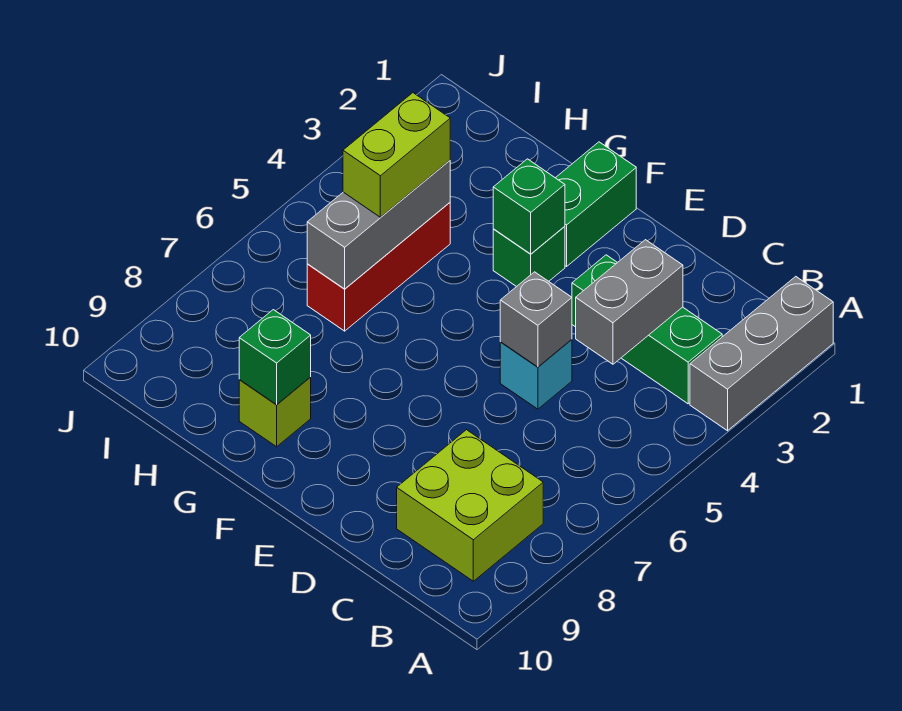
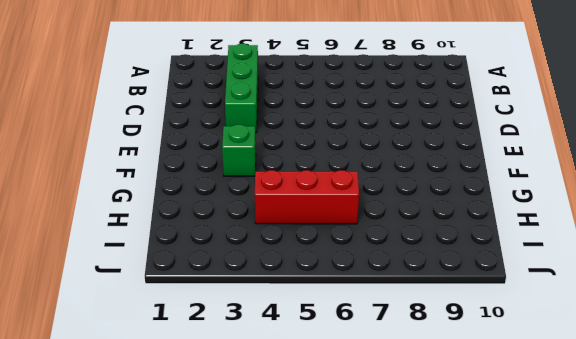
none -> grey brick A1:A3 level 1
none -> lime brick B8:C9 level 1
none -> cyan brick D5 level 1

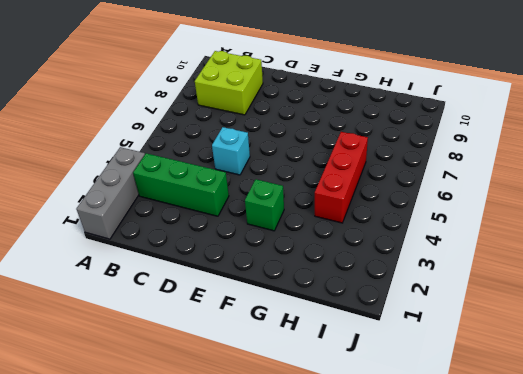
none -> green brick F1:F2 level 1
none -> lime brick G9 level 1
none -> grey brick C3:C4 level 2

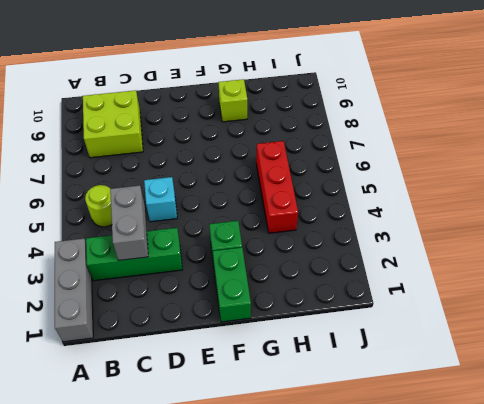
lime round brick B5 level 1 -> none
none -> grey brick D5 level 2
none -> green brick F3 level 2
none -> green brick G9 level 2

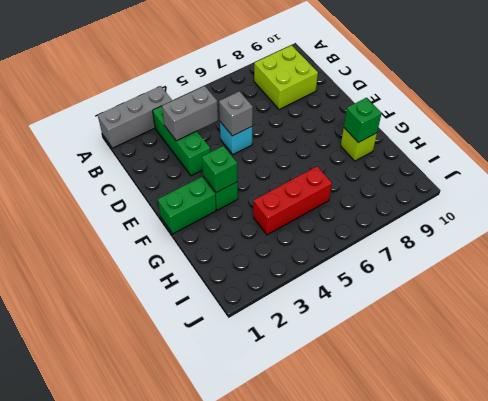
none -> grey brick H4:H6 level 2
none -> lime brick H4:H5 level 3

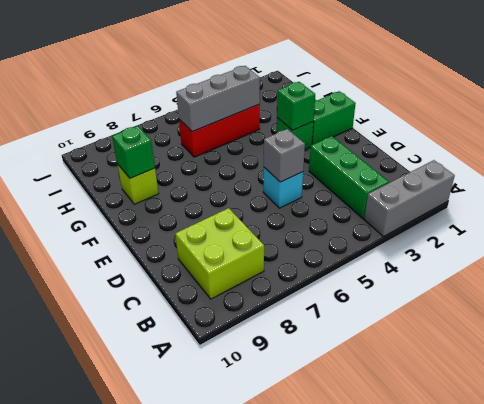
none -> grey brick C3:C4 level 2
none -> lime brick H4:H5 level 3

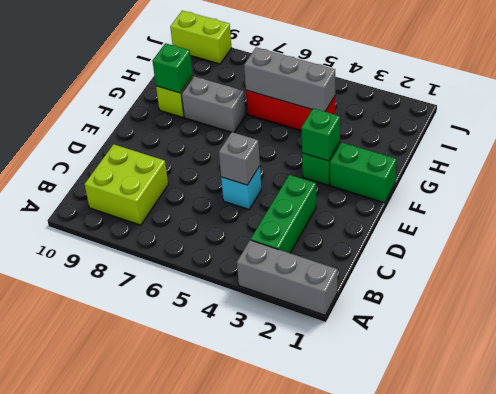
grey brick G7:G8 level 1 -> grey brick C3:C4 level 2
lime brick J9:J10 level 1 -> lime brick H4:H5 level 3

